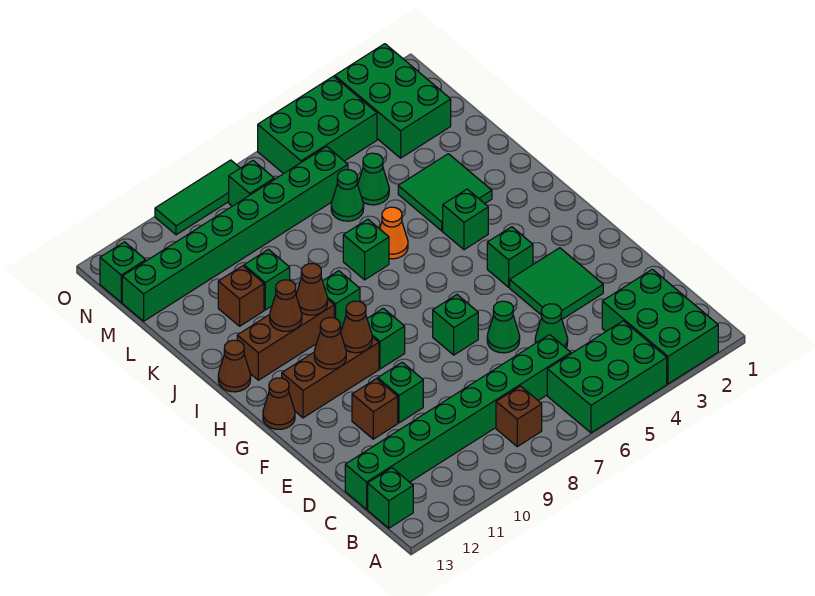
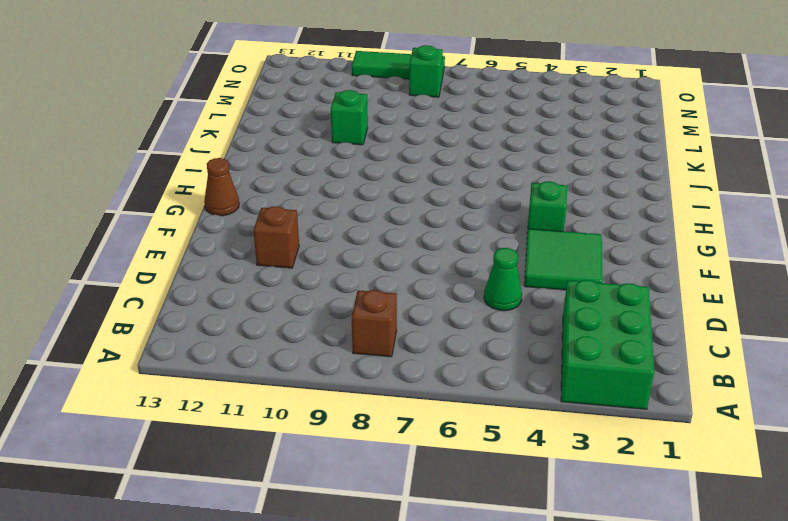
none -> green brick A4:B6 level 1
none -> green brick B13 level 1
none -> green brick C6:C13 level 1
none -> green cone E6 level 1

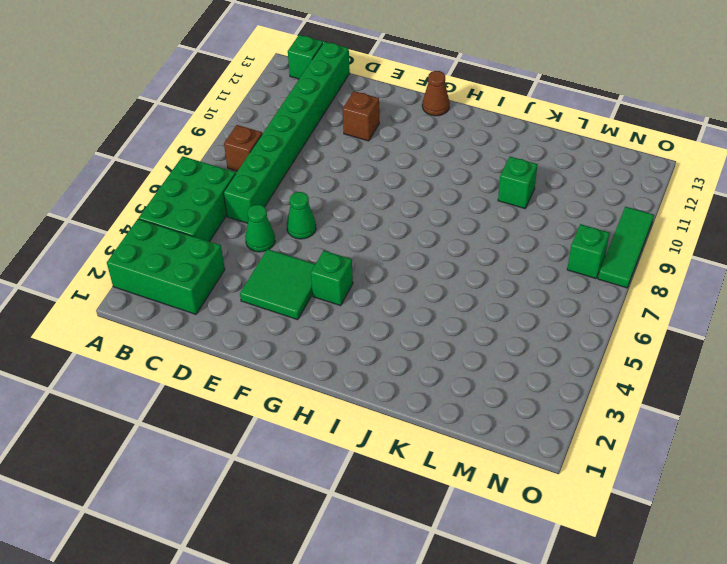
none -> green brick E10 level 1
none -> green brick F7 level 1
none -> green brick G9 level 1
none -> brown brick G10:G12 level 1

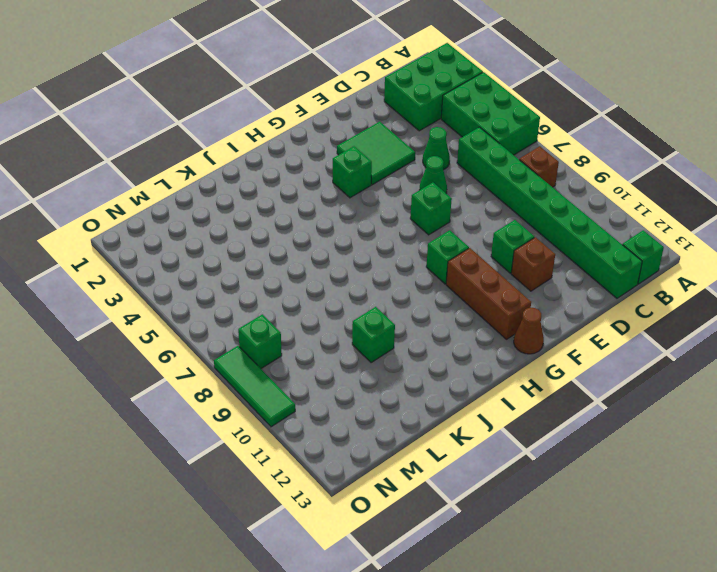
none -> green brick I4 level 1
none -> green brick I9 level 1
none -> brown brick I10:I12 level 1
none -> brown cone I13 level 1

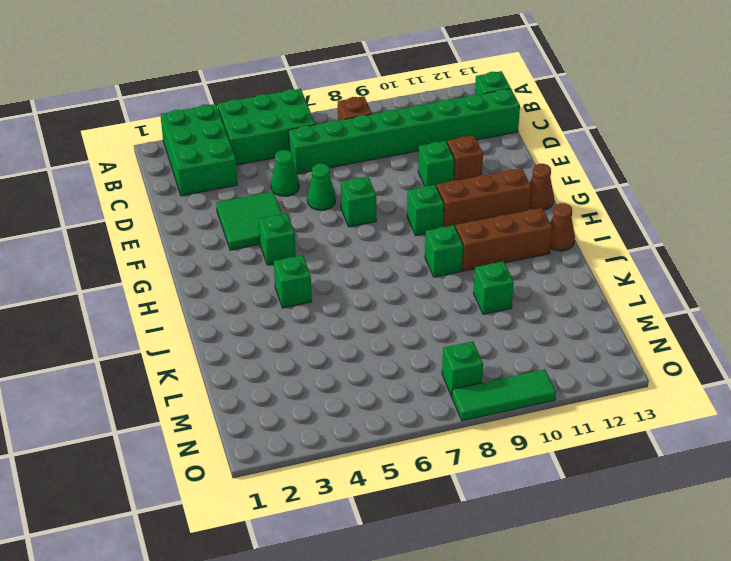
none -> green tile J3:K4 level 1
none -> orange cone J6 level 1
none -> green brick J7 level 1
none -> brown brick K11 level 1

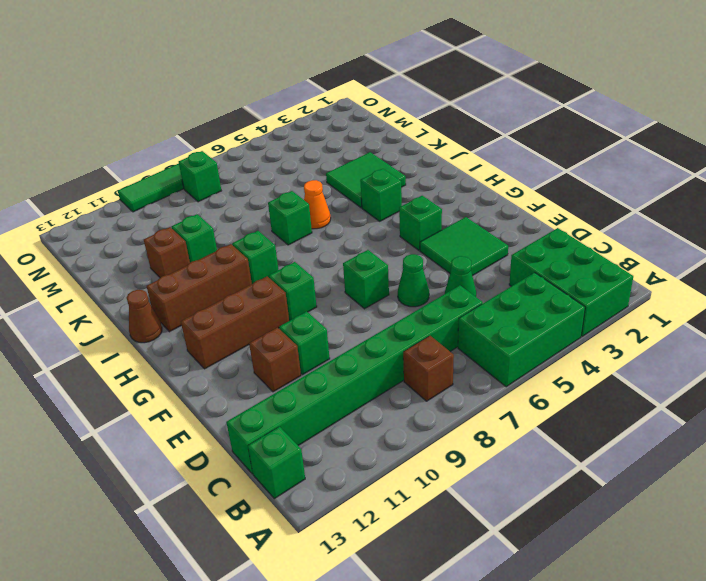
none -> brown cone G13 level 1
none -> green cone L5 level 1
none -> green cone L6 level 1
none -> green brick M2:O3 level 1

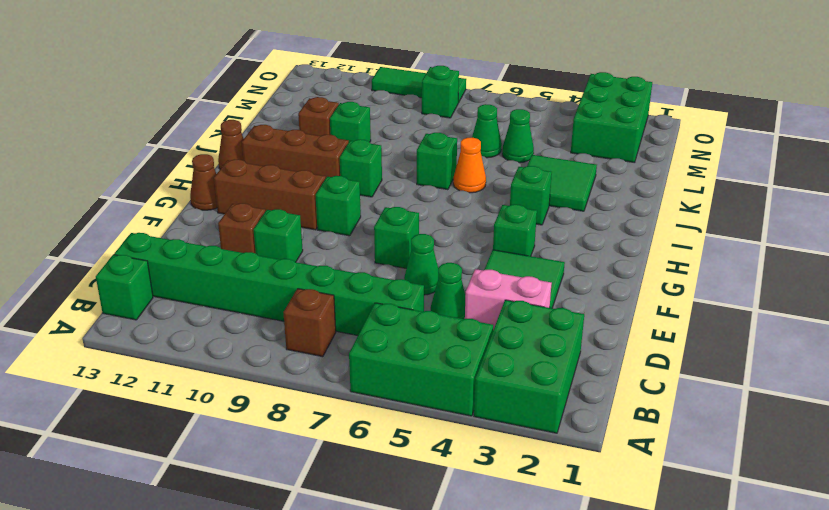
pink brick D3:D4 level 1 -> none
none -> green brick M6:M13 level 1
none -> green brick N4:O6 level 1
none -> green brick N13 level 1
none -> brown cone G10 level 2

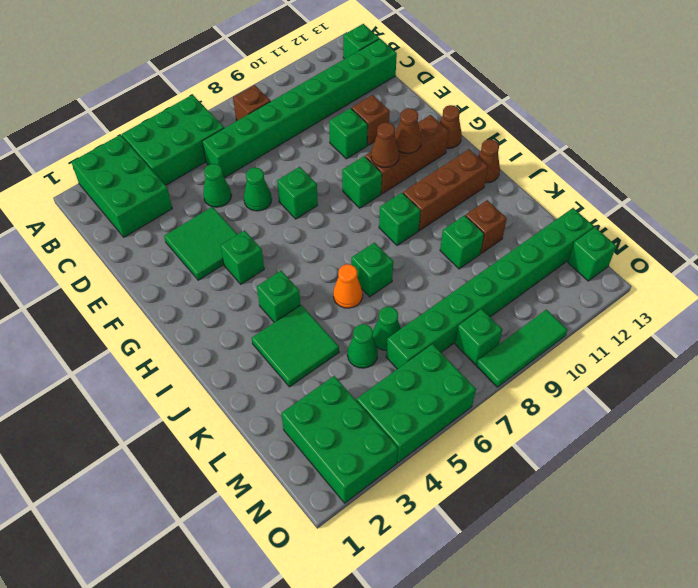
none -> brown cone I10 level 2
none -> brown cone I11 level 2

